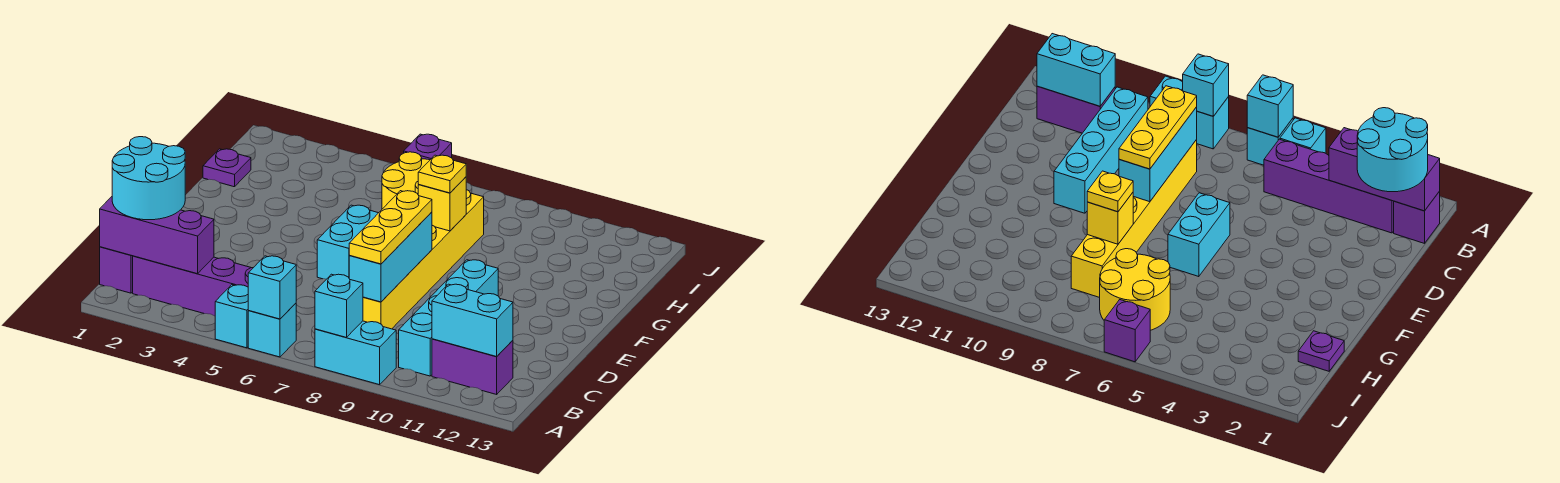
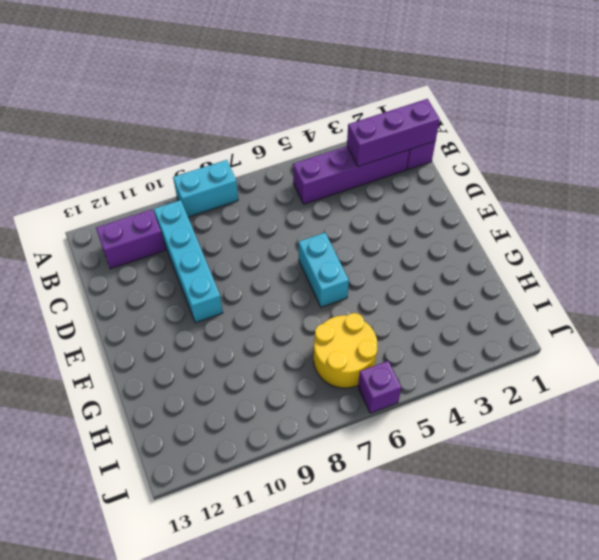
none -> cyan brick A5 level 1
none -> cyan brick A6 level 1
none -> yellow brick C8:H8 level 1

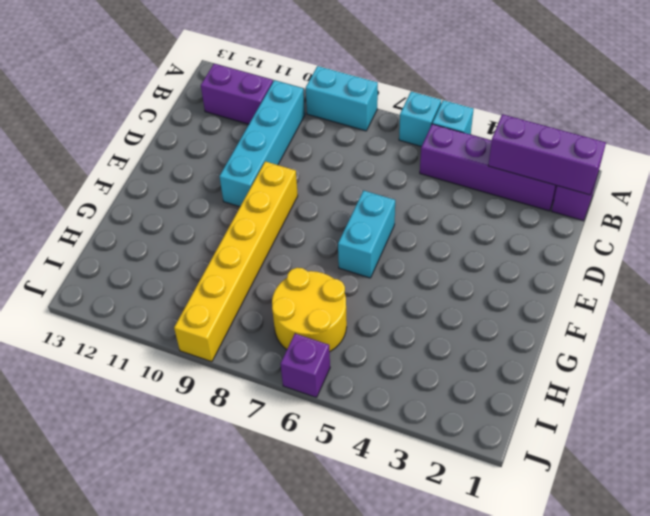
yellow brick E9:J9 level 1 -> yellow brick C8:H8 level 1
none -> purple plate H1 level 1
none -> cyan brick A6 level 2
none -> cyan brick A8 level 2

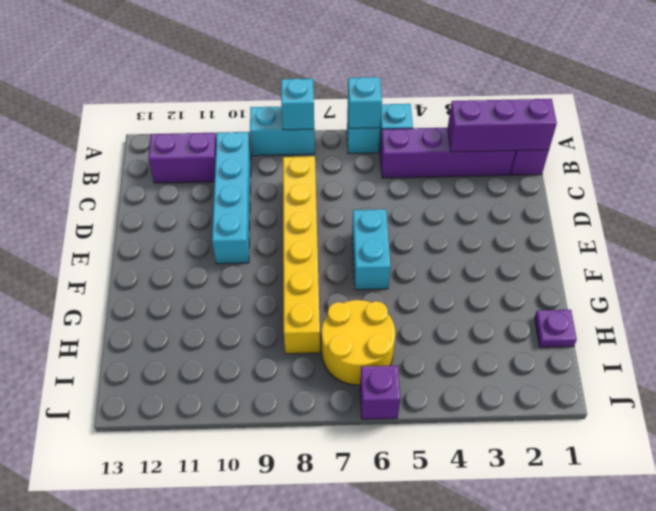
none -> cyan brick B11:B12 level 2
none -> cyan brick C8:E8 level 2
none -> yellow brick G8 level 2

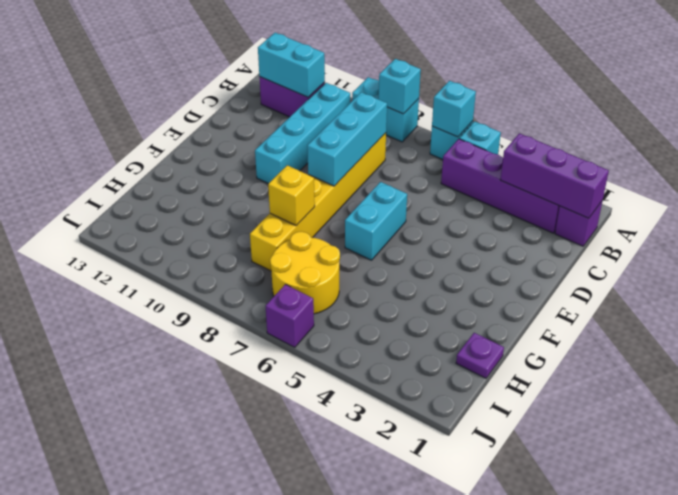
none -> cyan round brick B1:C2 level 3
none -> yellow plate C8:E8 level 3
none -> yellow plate G8 level 3

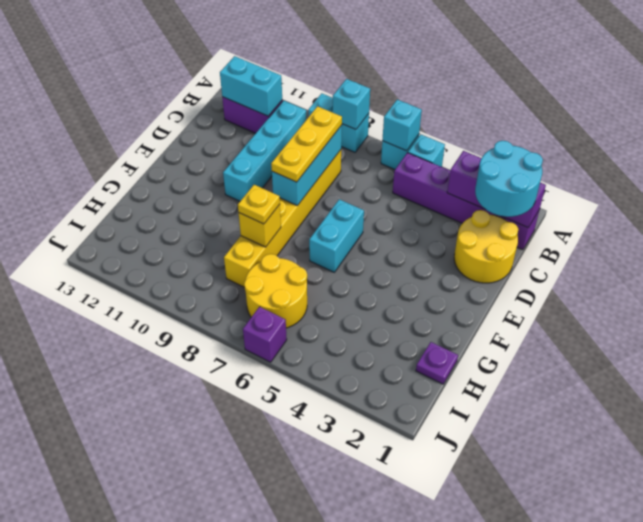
yellow round brick C1:D2 level 1 -> none

